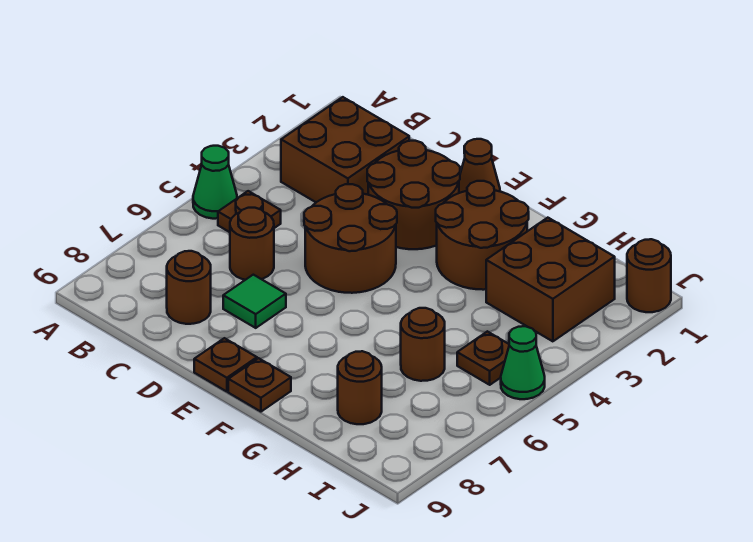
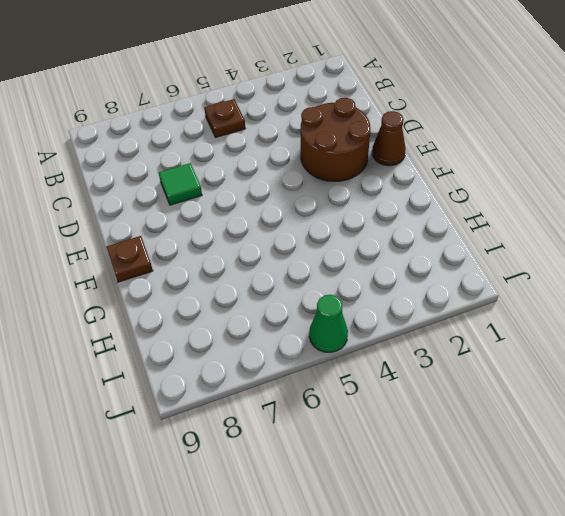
none -> green cone A5 level 1
none -> brown brick B2:C3 level 1
none -> brown round brick C6 level 1

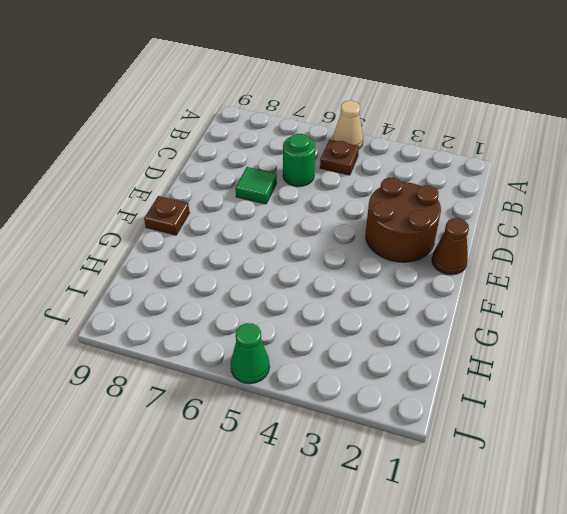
tan cone A5 level 1 -> green cone A5 level 1
green round brick C6 level 1 -> brown round brick C6 level 1
none -> brown brick B2:C3 level 1
none -> brown round brick C8 level 1
none -> brown round brick D4:E5 level 1

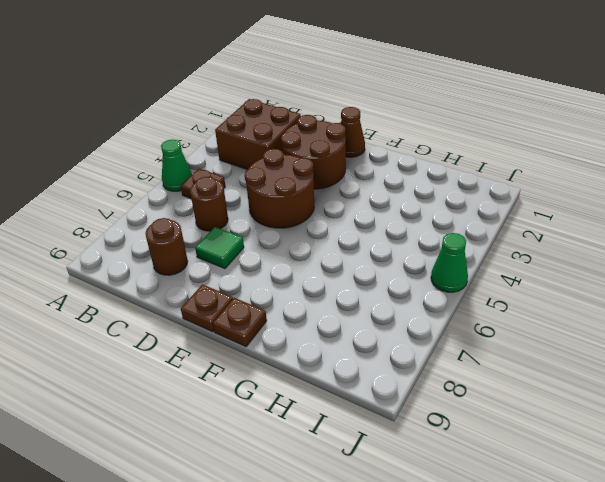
none -> brown round brick F2:G3 level 1
none -> brown brick H2:I3 level 1
none -> brown round brick H6 level 1

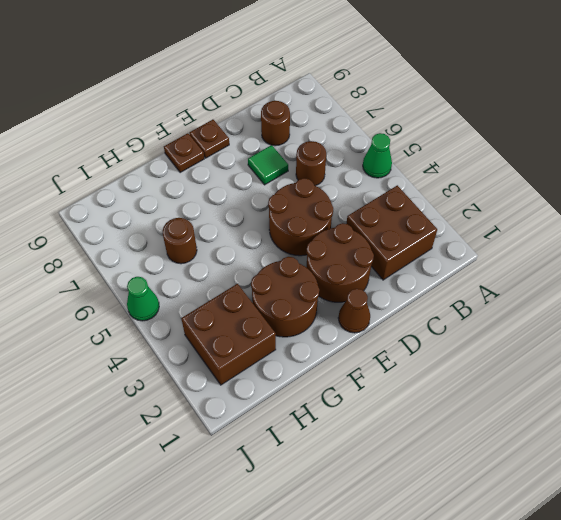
none -> brown plate B5 level 1
none -> brown round brick H8 level 1
none -> brown plate I5 level 1

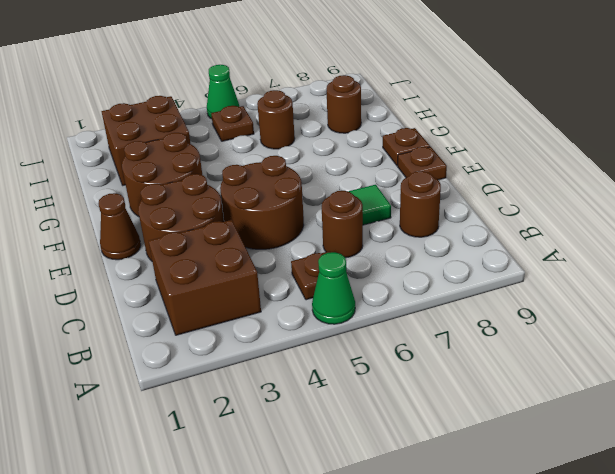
none -> brown round brick J1 level 1

